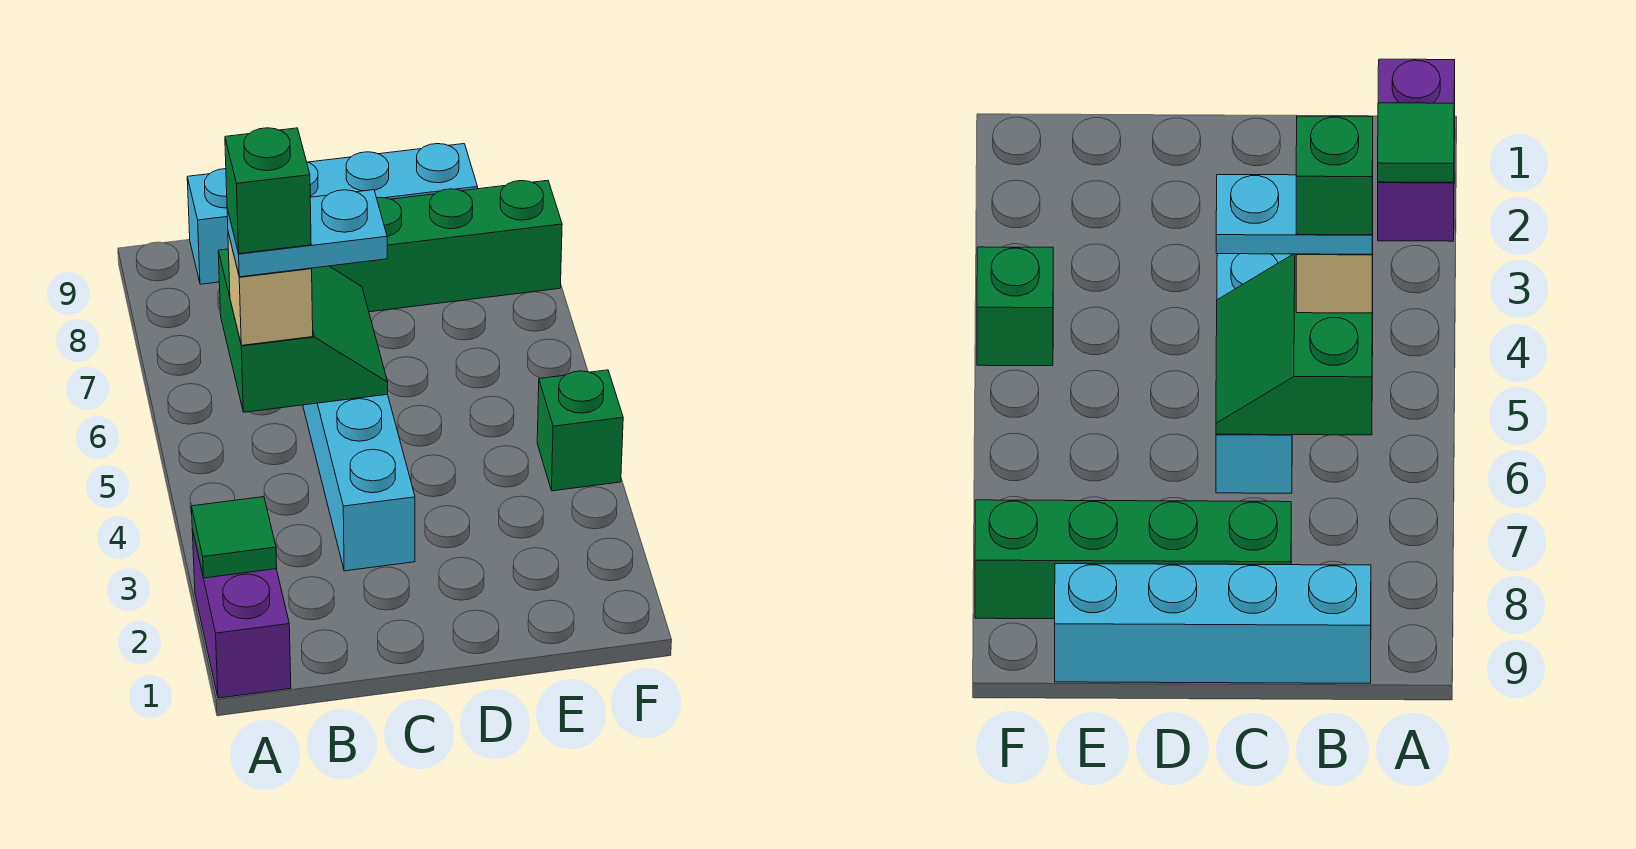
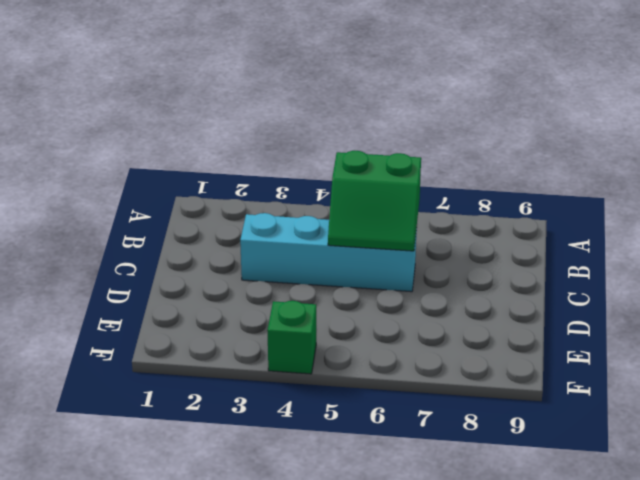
none -> purple brick A1:A2 level 1
none -> cyan brick B9:E9 level 1

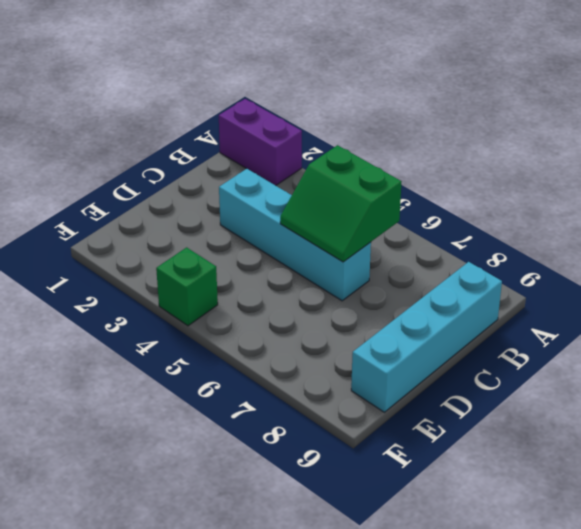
none -> green brick C8:F8 level 1
none -> green tile A2 level 2

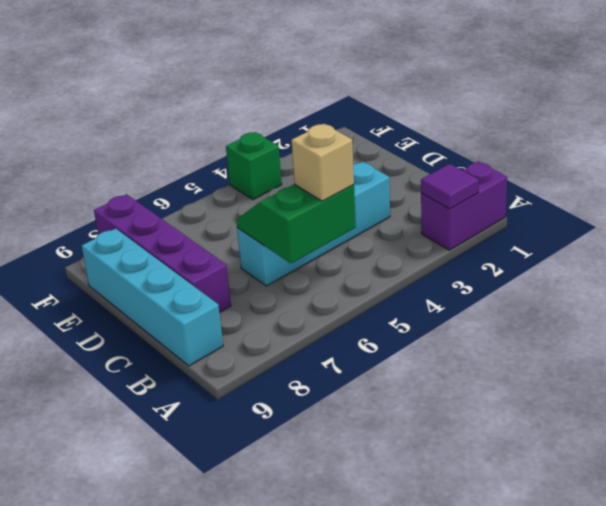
purple tile A2 level 2 -> green tile A2 level 2
purple brick C8:F8 level 1 -> green brick C8:F8 level 1
none -> cyan plate B5:C5 level 4
none -> green brick B5 level 5

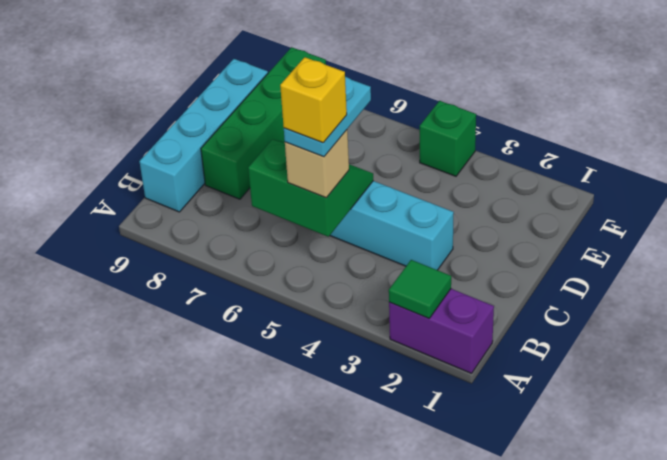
yellow brick B5 level 5 -> green brick B5 level 5

